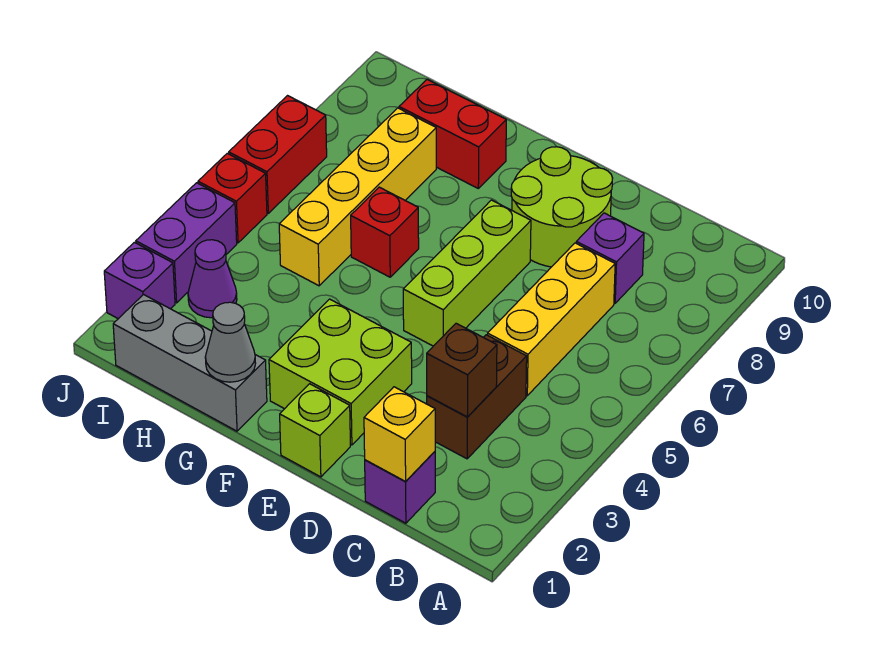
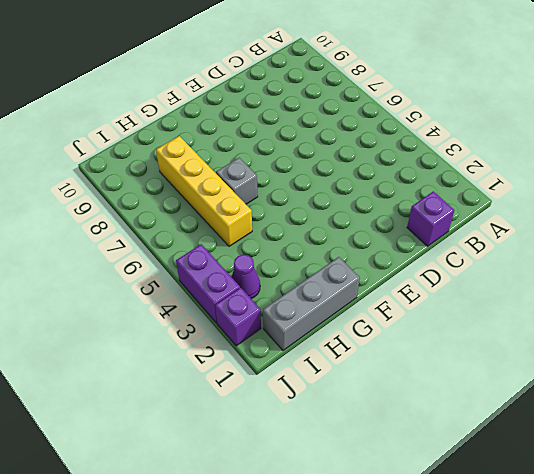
grey brick G6 level 1 -> red brick G6 level 1
none -> brown brick C3:C4 level 1
none -> yellow brick C5:C7 level 1
none -> purple brick C8 level 1

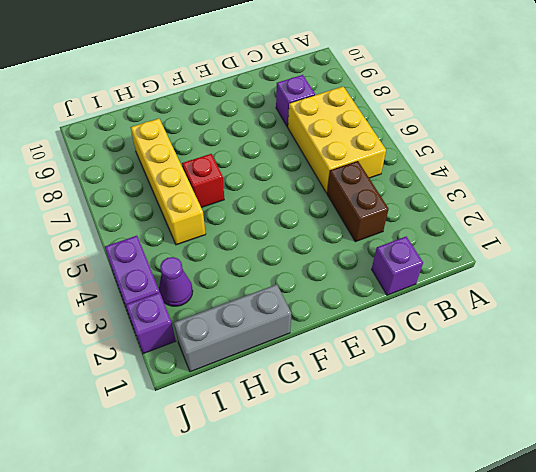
yellow brick B5:C7 level 1 -> yellow brick C5:C7 level 1
none -> lime round brick D8:E9 level 1
none -> lime brick E1 level 1
none -> lime brick E2:F3 level 1

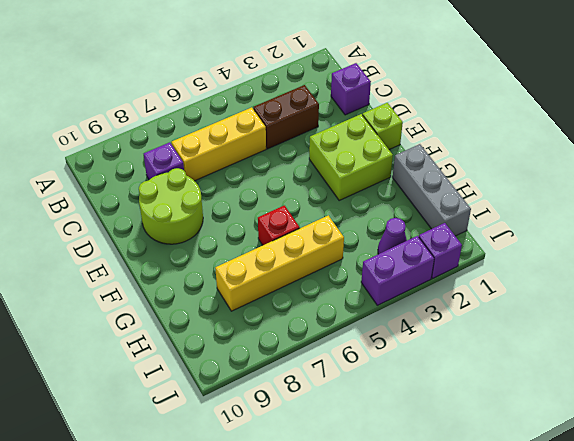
none -> lime brick E5:E7 level 1
none -> red brick G9:H9 level 1
none -> red brick J5 level 1

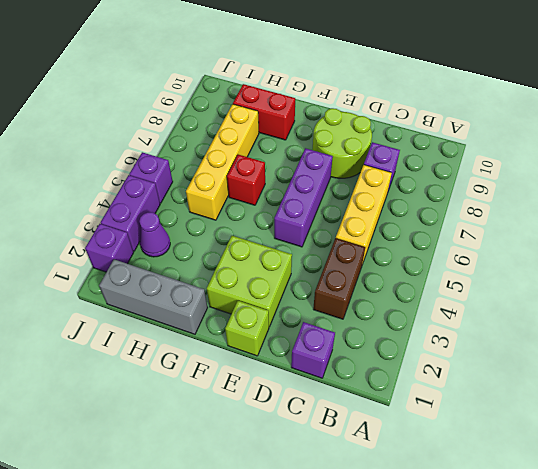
purple brick E5:E7 level 1 -> lime brick E5:E7 level 1
purple brick J5 level 1 -> red brick J5 level 1
none -> red brick J6:J7 level 1
none -> yellow brick C1 level 2
none -> brown brick C3 level 2

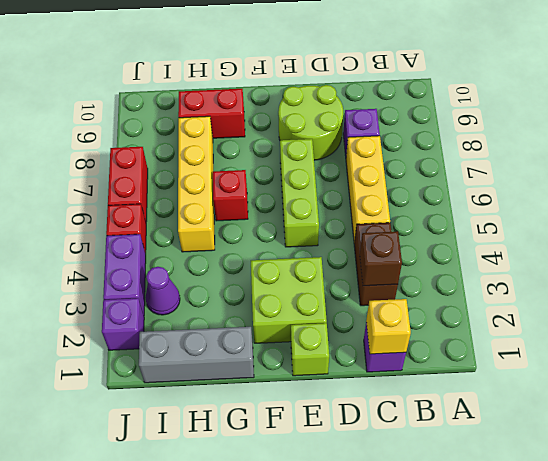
none -> grey cone G1 level 2

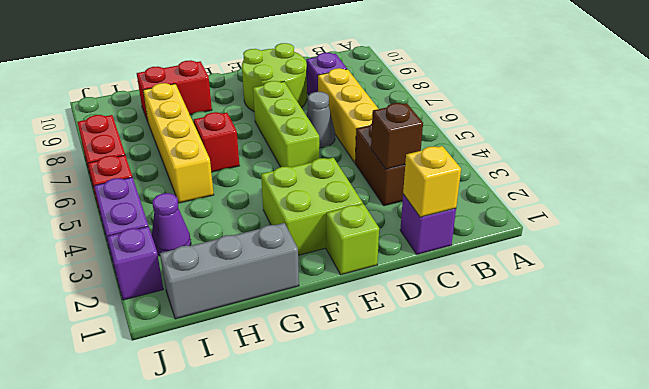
grey cone D6 level 1 -> grey cone G1 level 2

